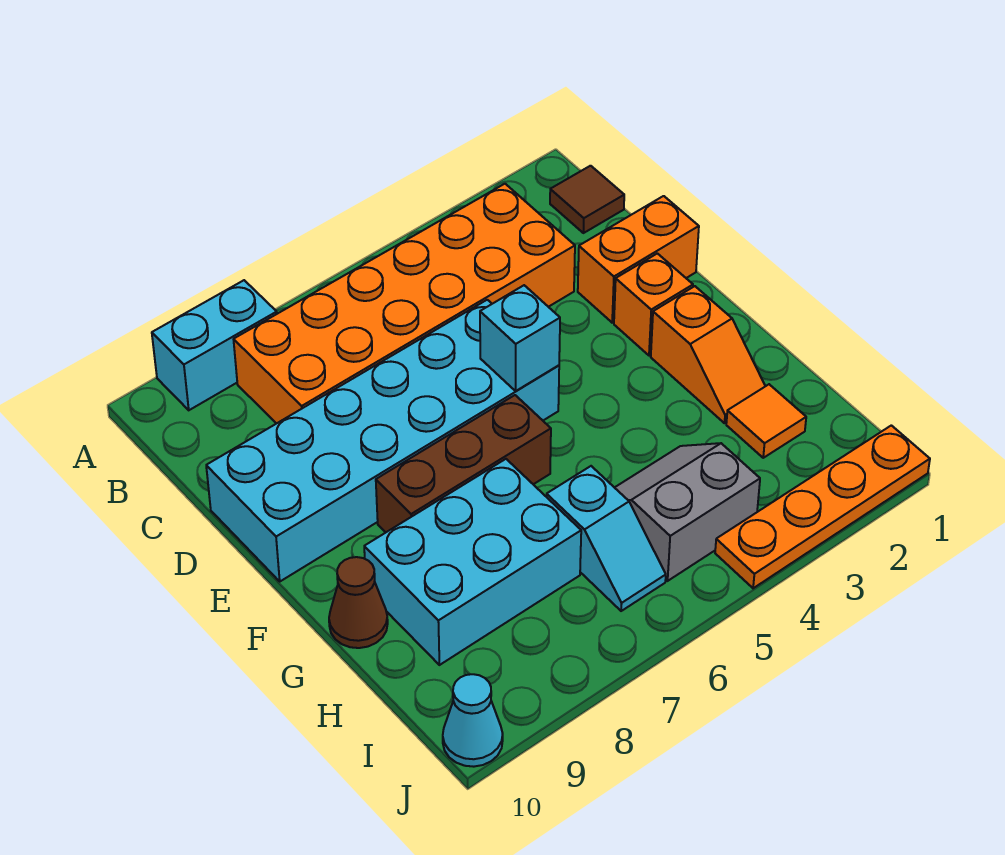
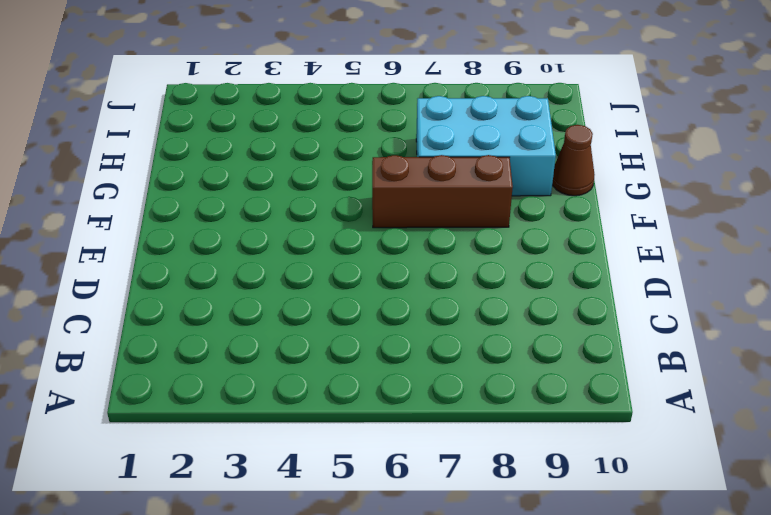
none -> cyan brick A8:A9 level 1
none -> brown tile B1 level 1
none -> orange brick B3:C8 level 1

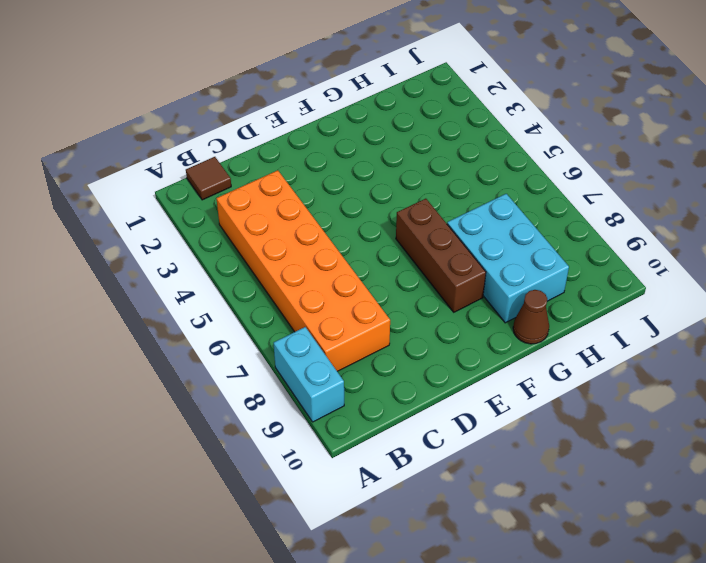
none -> orange brick D1:D2 level 1
none -> cyan brick D5:E10 level 1
none -> orange brick E2 level 1

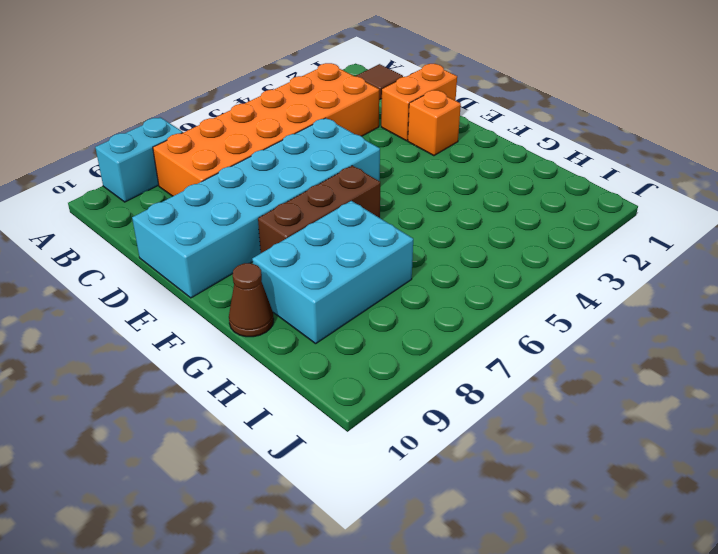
none -> orange slope F2:G2 level 1 top F
none -> orange tile H2 level 1
none -> grey slope H4:I5 level 1 top I

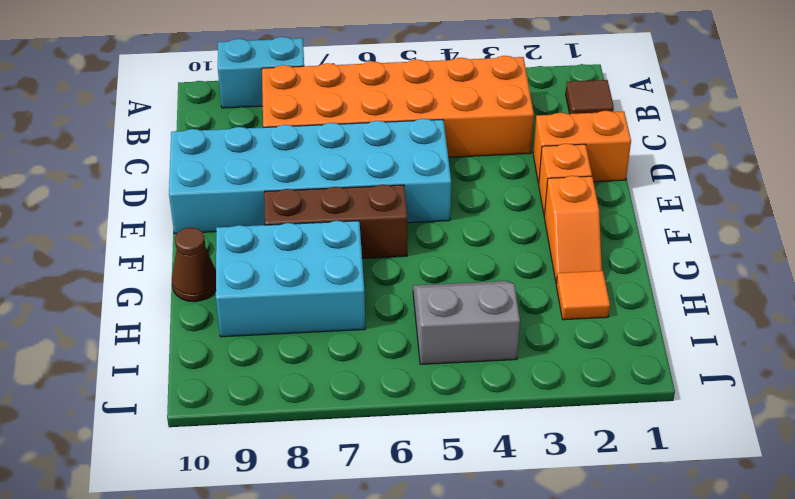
none -> cyan slope H6:I6 level 1 top H
none -> orange plate J1:J4 level 1
none -> cyan cone J10 level 1

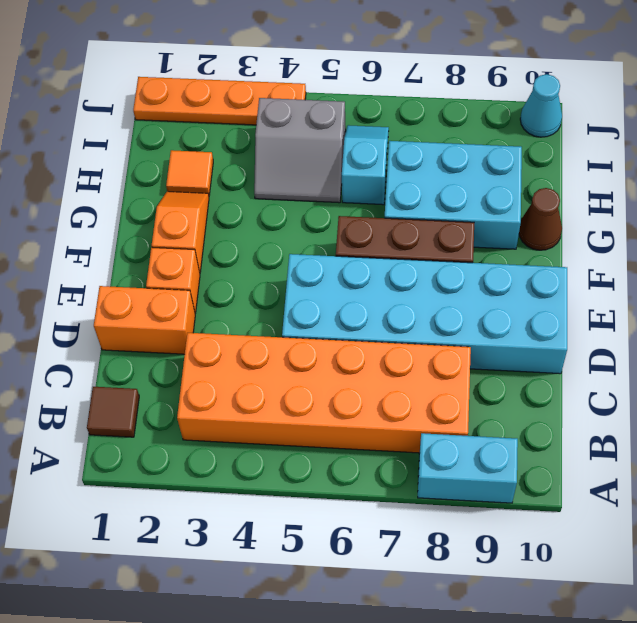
none -> cyan brick E5 level 2

